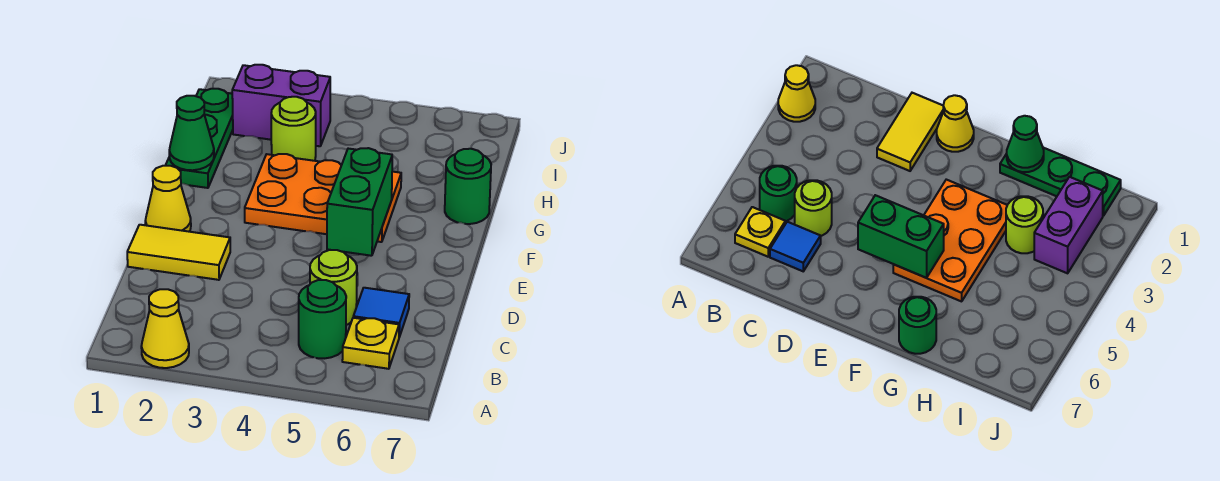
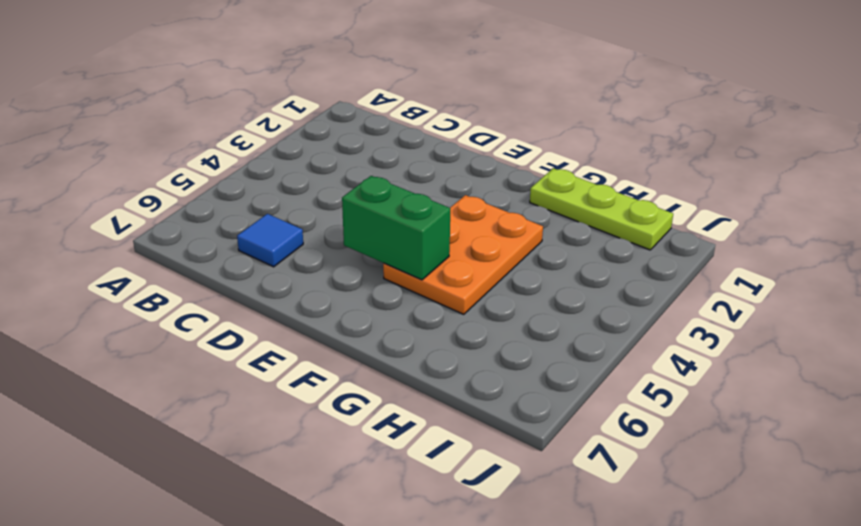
lime plate G1:I1 level 1 -> green plate G1:I1 level 1
none -> yellow cone A2 level 1
none -> green round brick B5 level 1
none -> yellow plate B6 level 1

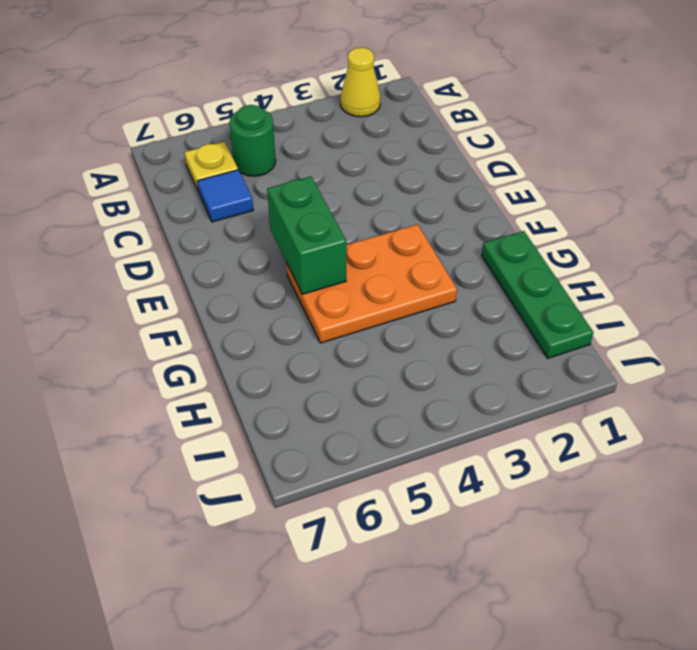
none -> lime round brick C5 level 1
none -> yellow tile D1:D2 level 1
none -> yellow cone E1 level 1

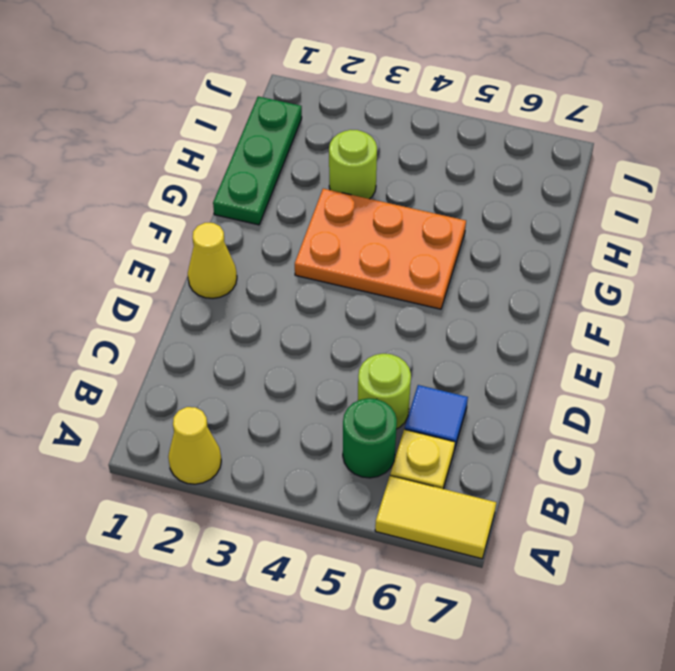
yellow tile A6:A7 level 1 -> yellow tile D1:D2 level 1
none -> green round brick G7 level 1
none -> purple brick I2:I3 level 1
none -> green brick E5:F5 level 2

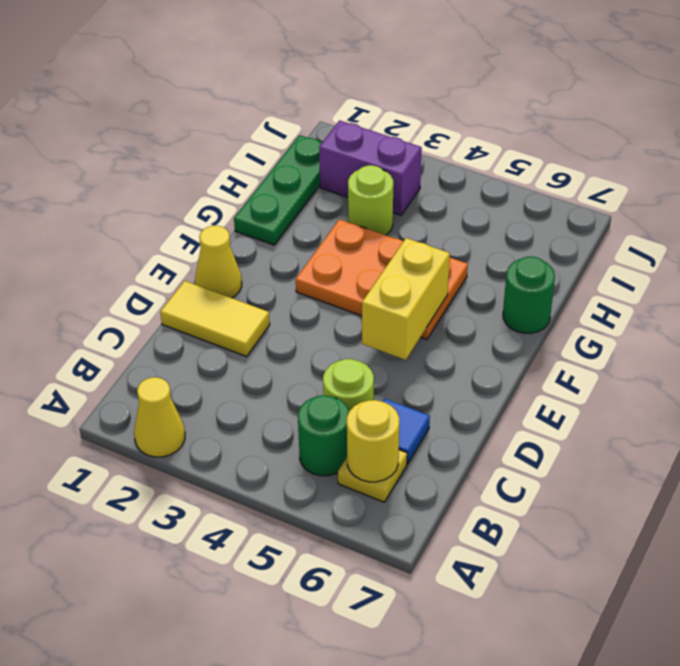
yellow round brick B6 level 2 -> none
yellow brick E5:F5 level 2 -> green brick E5:F5 level 2
none -> green cone G1 level 2

